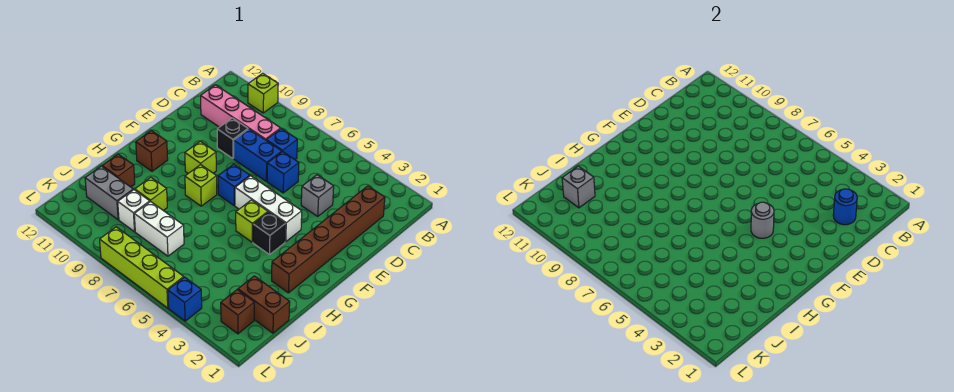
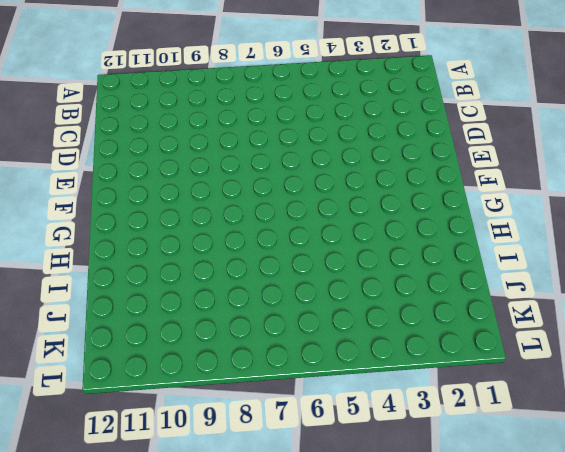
none -> lime brick A10 level 1
none -> brown brick C2:H2 level 1
none -> blue brick C7 level 1

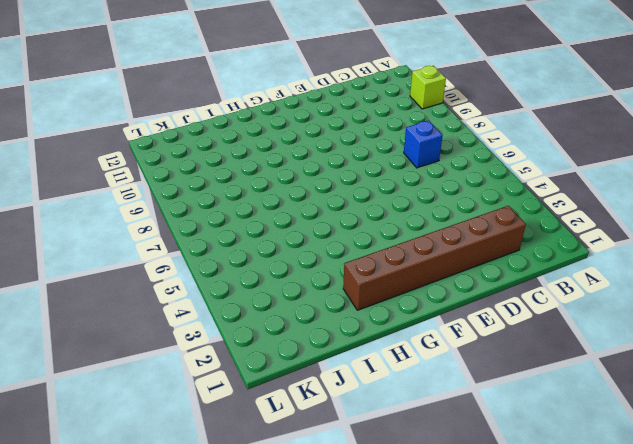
none -> pink brick C8:C11 level 1
none -> grey brick D4 level 1
none -> blue brick D6 level 1

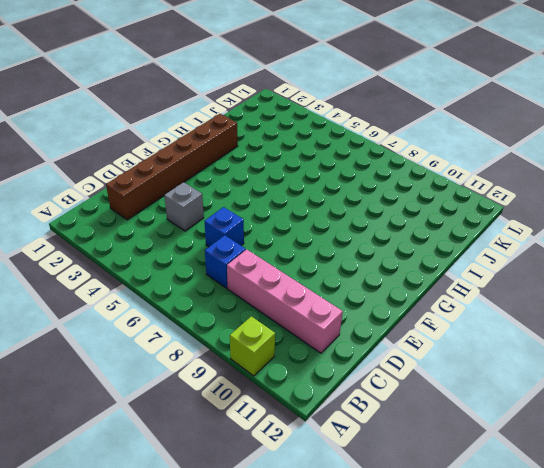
none -> blue brick D7:D8 level 1
none -> black brick D9 level 1
none -> white brick F4:F6 level 1

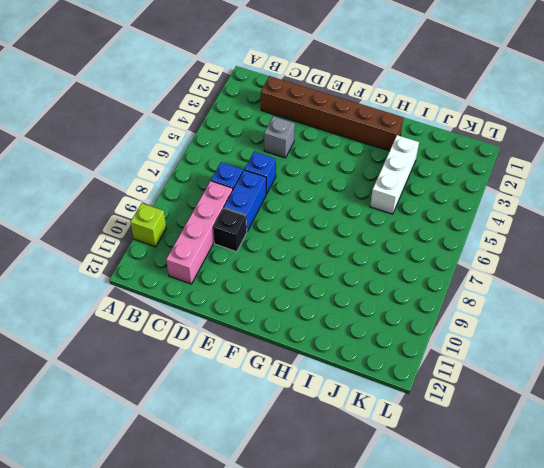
white brick I3:I5 level 1 -> white brick F4:F6 level 1
none -> blue brick F7 level 1
none -> lime brick F9 level 1
none -> black brick G4 level 1

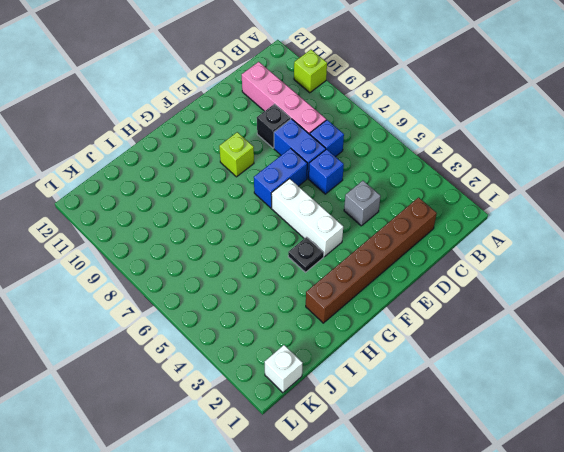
blue brick E7:F7 level 1 -> blue brick F7 level 1
black plate G4 level 1 -> black brick G4 level 1
white brick K1 level 1 -> white brick J9 level 1
none -> lime brick G5 level 1
none -> lime brick G8 level 1
none -> brown brick G11 level 1

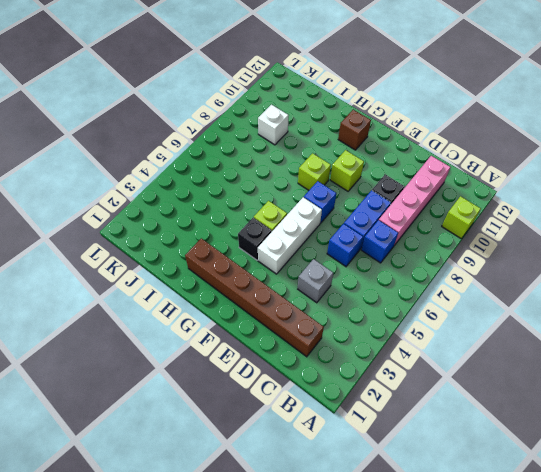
none -> lime brick I9 level 1
none -> brown brick I11 level 1
none -> brown brick J1:J2 level 1

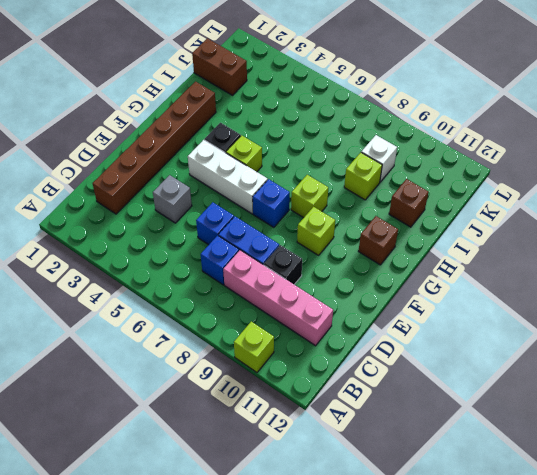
none -> white brick J7:J8 level 1
none -> grey brick J10:J11 level 1
none -> brown brick K2 level 1

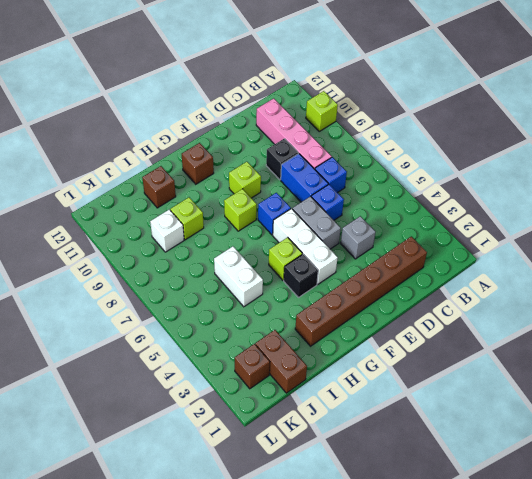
grey brick E5:E6 level 1 -> grey brick J10:J11 level 1
white brick I5:I6 level 1 -> white brick J7:J8 level 1
none -> blue brick L4 level 1
none -> lime brick L5:L8 level 1
none -> blue round brick C2 level 2

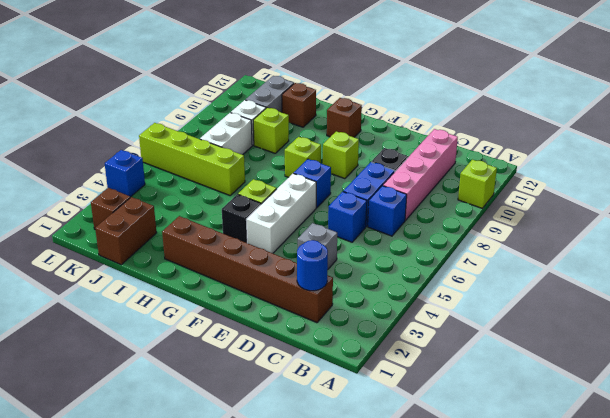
lime brick I6:L6 level 1 -> lime brick L5:L8 level 1
none -> grey round brick F4 level 2
none -> grey brick J11 level 2

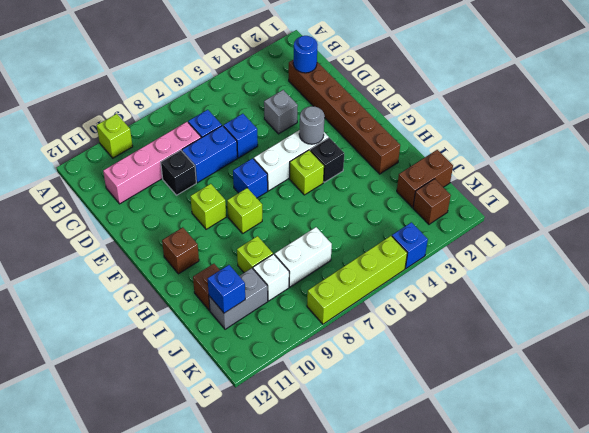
blue brick J11 level 2 -> grey brick J11 level 2

